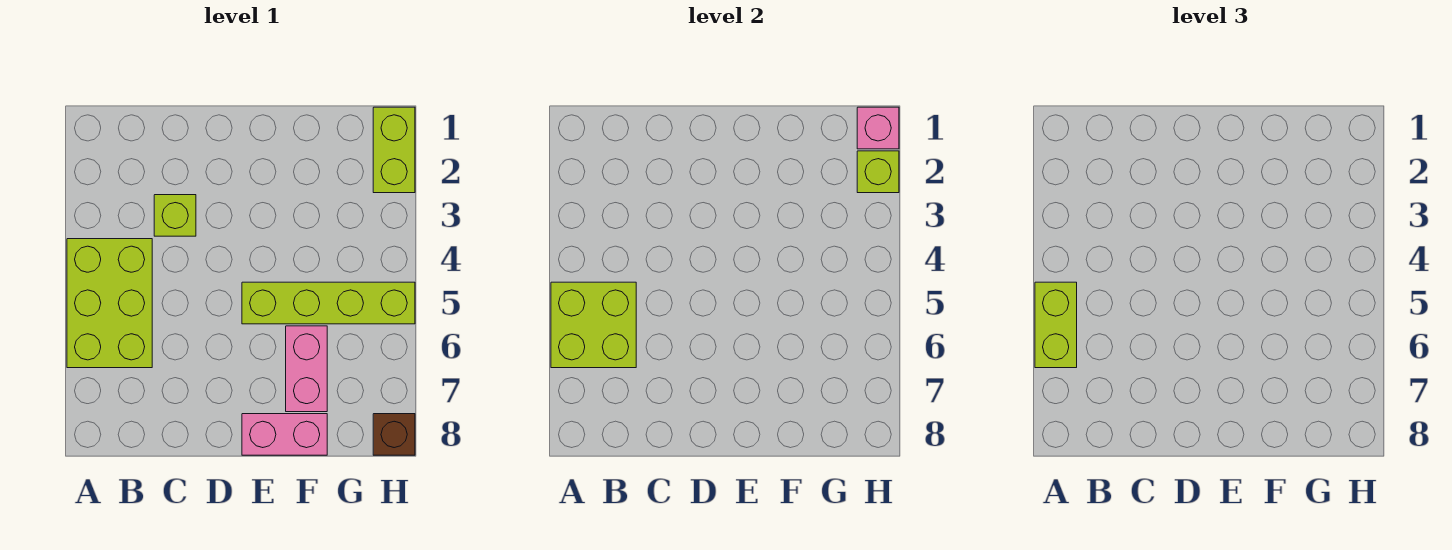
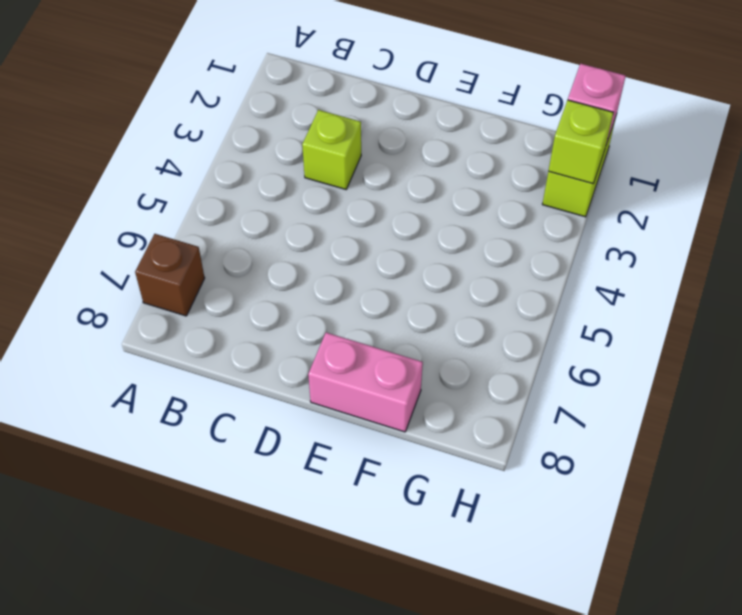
brown brick A7 level 1 -> brown brick H8 level 1
none -> lime brick A4:B6 level 1
none -> lime brick E5:H5 level 1

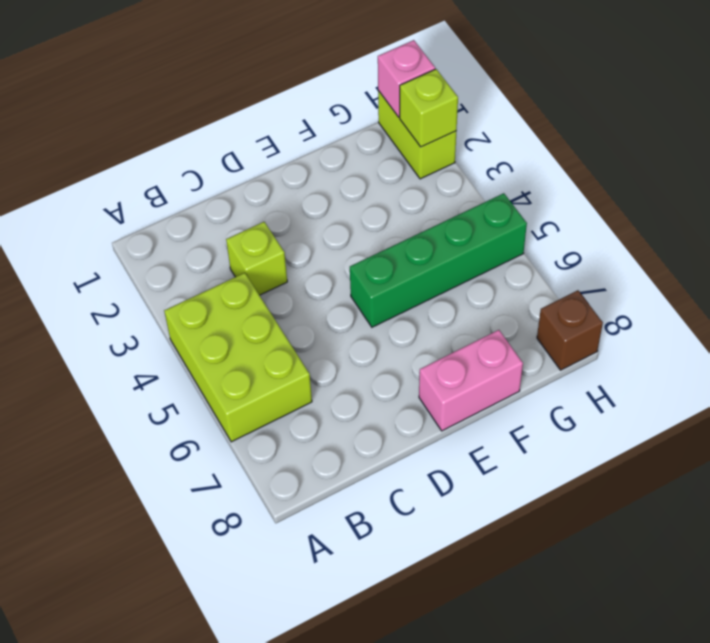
green brick E5:H5 level 1 -> lime brick E5:H5 level 1
none -> pink brick F6:F7 level 1
none -> lime brick A5:B6 level 2

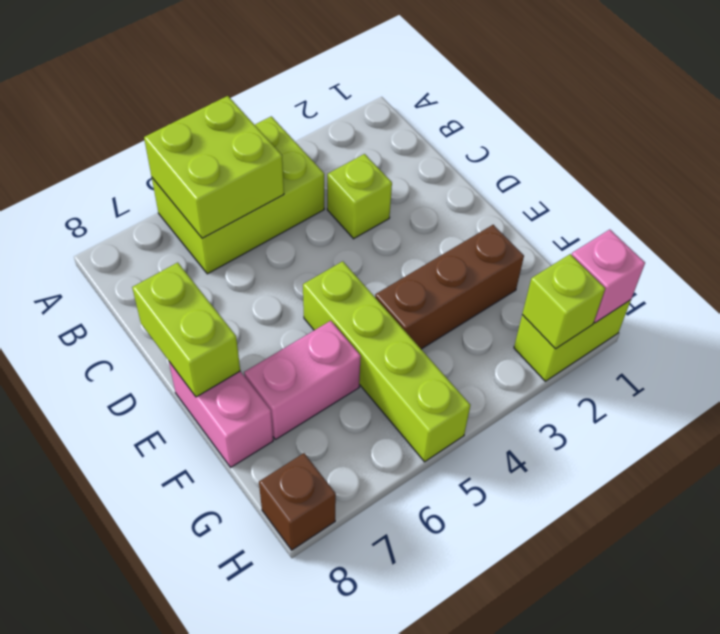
lime brick D8:E8 level 2 -> lime brick A5:A6 level 3
brown brick F2:F4 level 1 -> none

